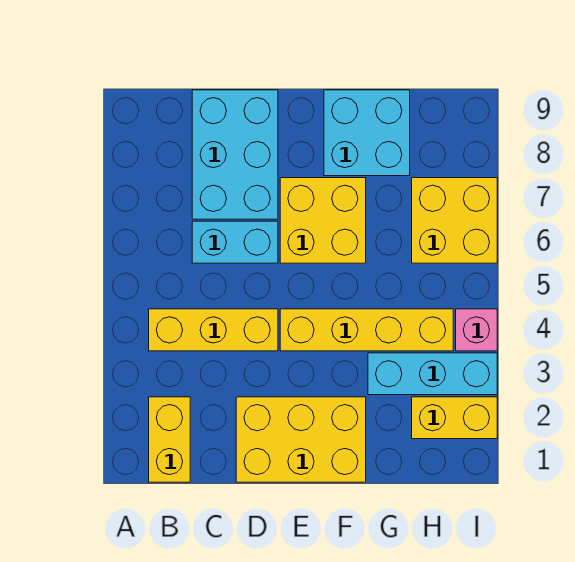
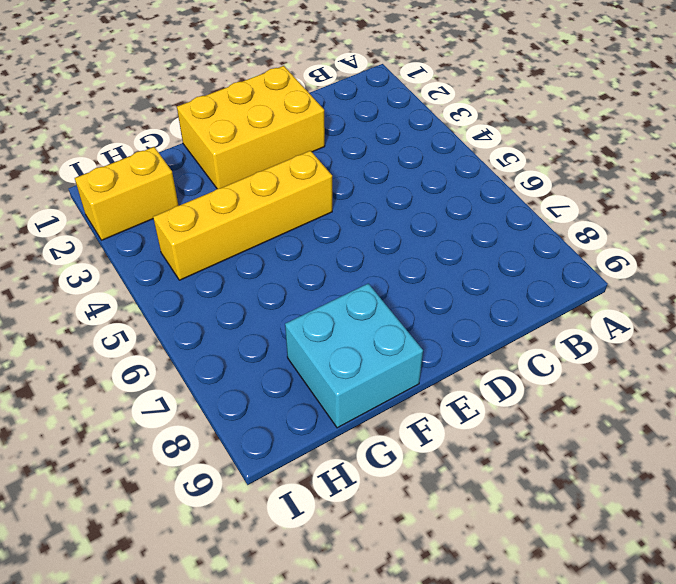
none -> yellow brick B1:B2 level 1
none -> yellow brick B4:D4 level 1
none -> cyan brick C6:D6 level 1

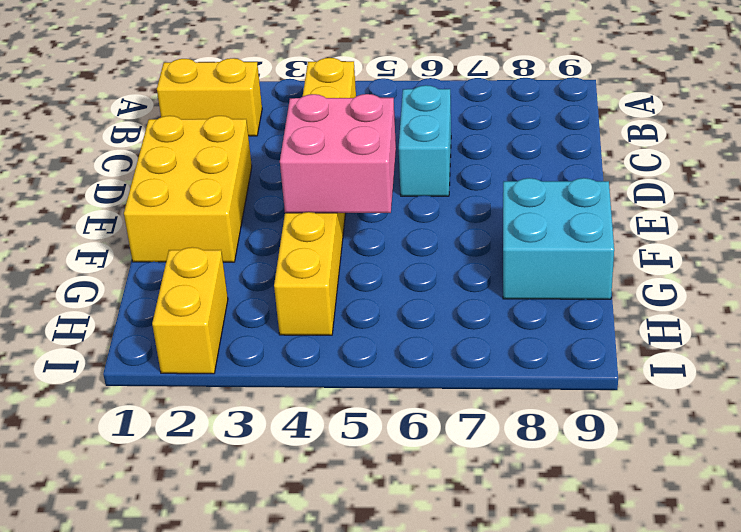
pink brick E4:F5 level 2 -> none
none -> cyan brick C7:D9 level 1
none -> yellow brick E6:F7 level 1
none -> cyan brick G3:I3 level 1

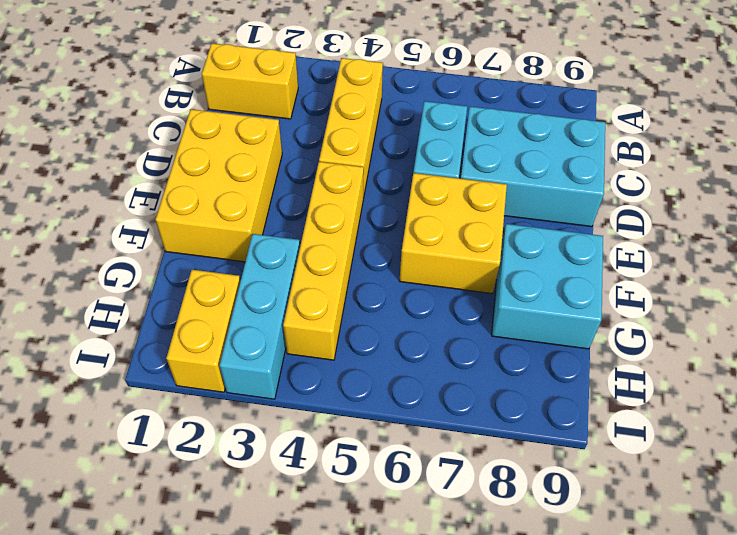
none -> yellow brick H6:I7 level 1
none -> pink brick I4 level 1

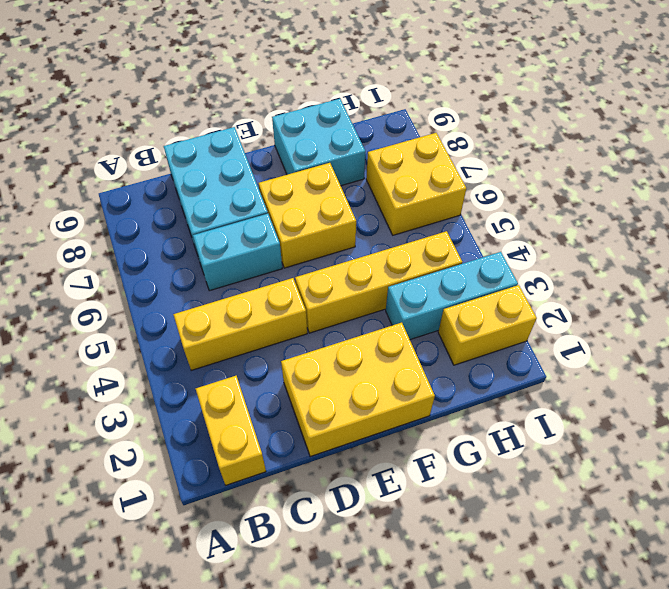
none -> pink brick I4 level 1

